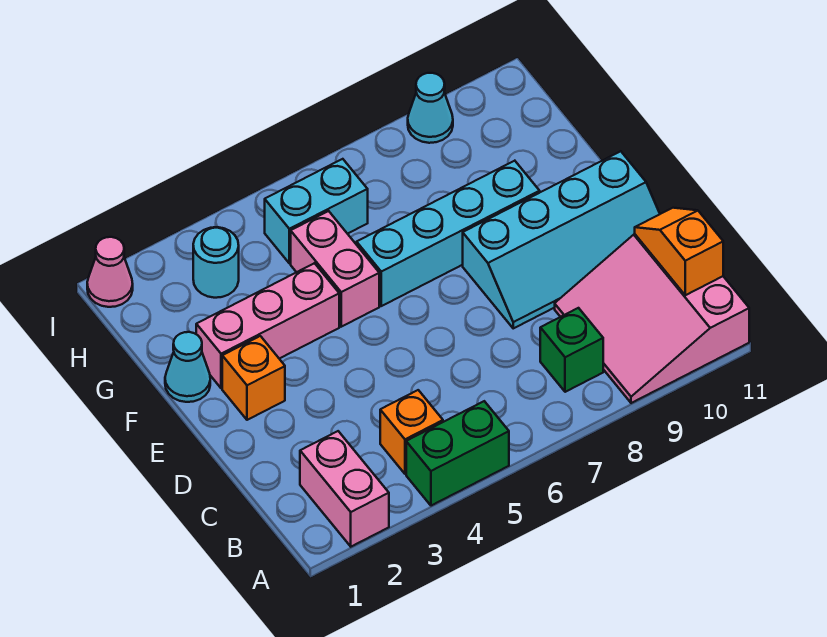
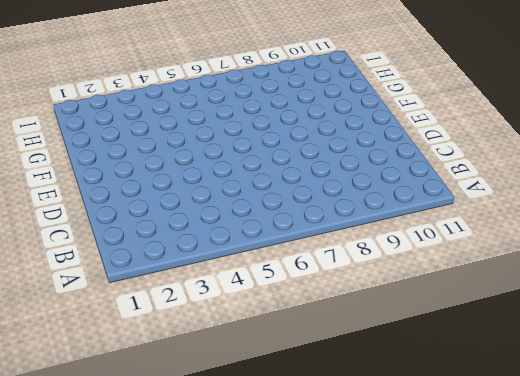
none -> pink brick A2:B2 level 1
none -> green brick A4:A5 level 1
none -> pink slope A9:C11 level 1 top 11

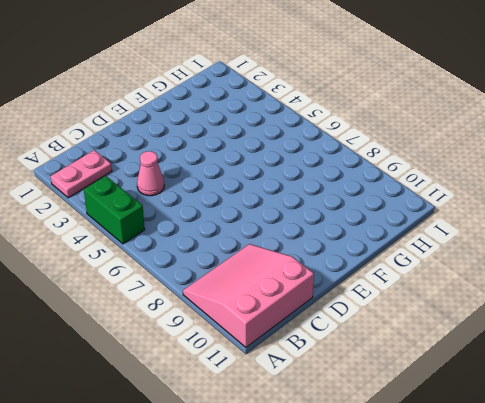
pink plate A2:B2 level 1 -> pink brick A2:B2 level 1
pink cone C4 level 1 -> pink cone I1 level 1
none -> orange brick B4 level 1
none -> green brick B8 level 1
none -> cyan slope D8:E11 level 1 top E

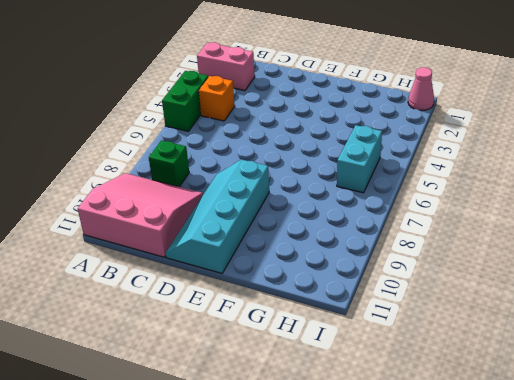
none -> orange brick E2 level 1
none -> cyan cone F1 level 1
none -> pink brick F2:F4 level 1

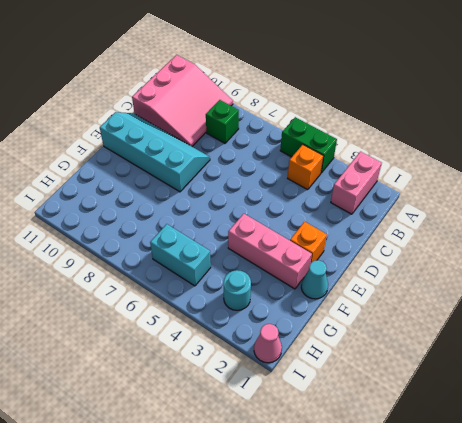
none -> pink brick F5:G5 level 1
none -> cyan brick F6:F9 level 1
none -> cyan cone I9 level 1

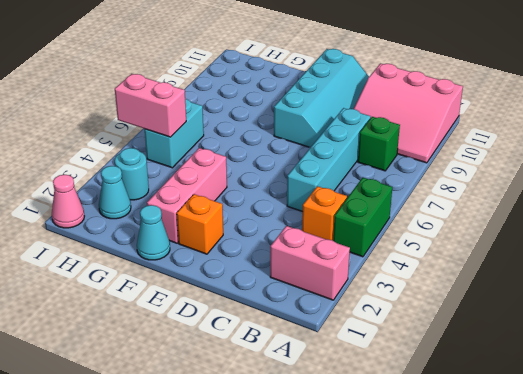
cyan brick C5:C8 level 1 -> cyan brick F6:F9 level 1
cyan cone H2 level 1 -> cyan cone I9 level 1
pink brick H5:I5 level 2 -> pink brick F5:G5 level 1
none -> orange slope B11:C11 level 2 top B

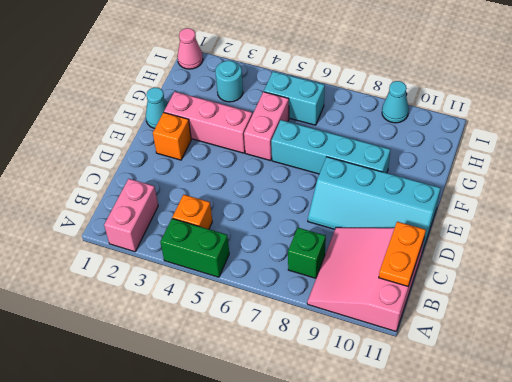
orange plate B11:C11 level 2 -> orange slope B11:C11 level 2 top B

